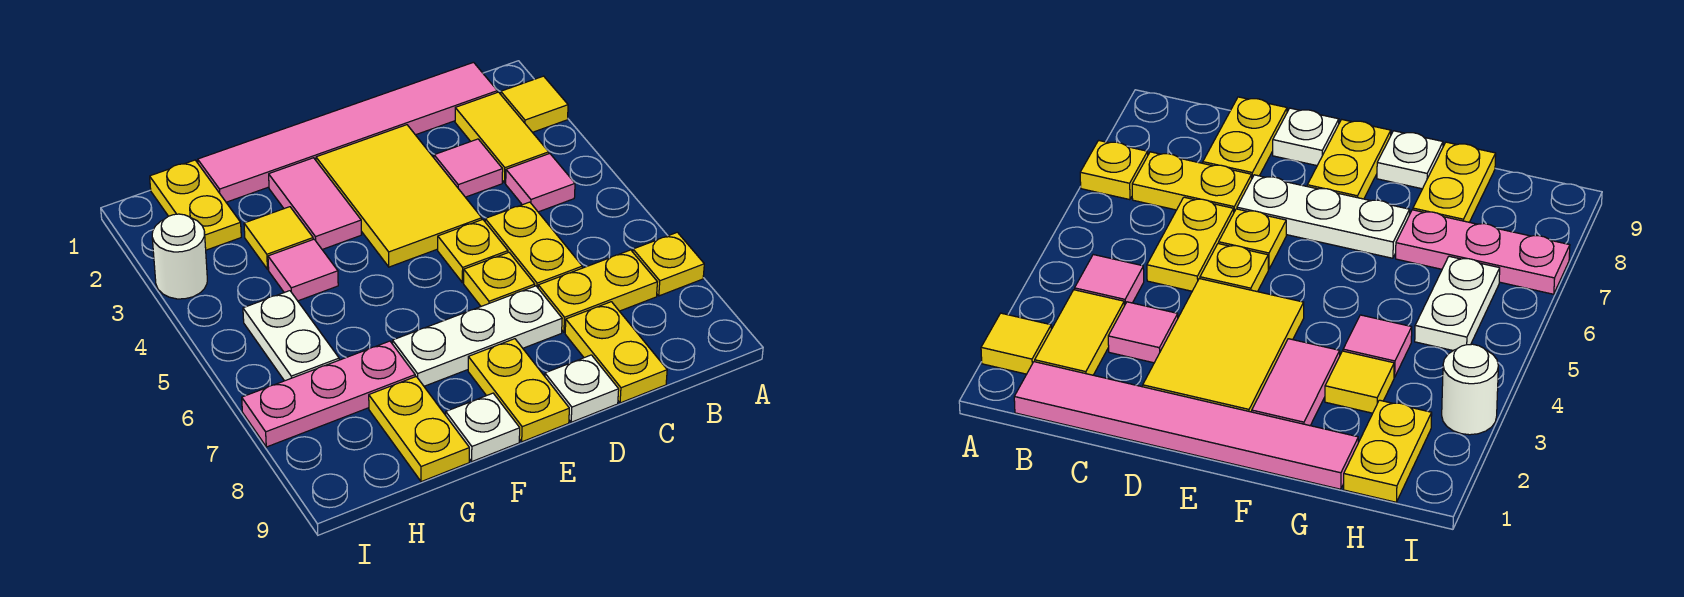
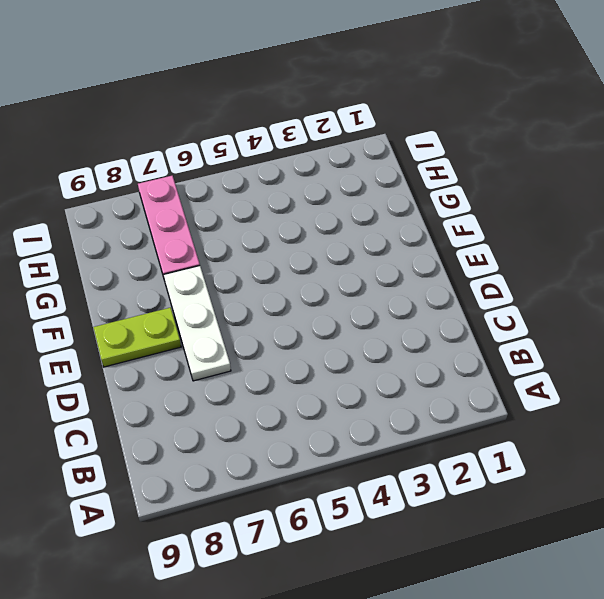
lime plate E8:E9 level 1 -> yellow plate E8:E9 level 1
none -> yellow tile A2 level 1
none -> yellow plate A7 level 1
none -> pink tile B1:G1 level 1

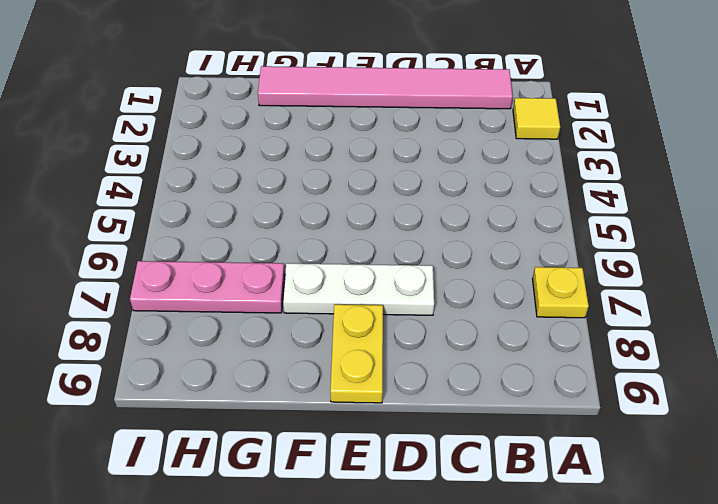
none -> yellow tile B2:B3 level 1
none -> pink tile B4 level 1
none -> yellow plate B7:C7 level 1

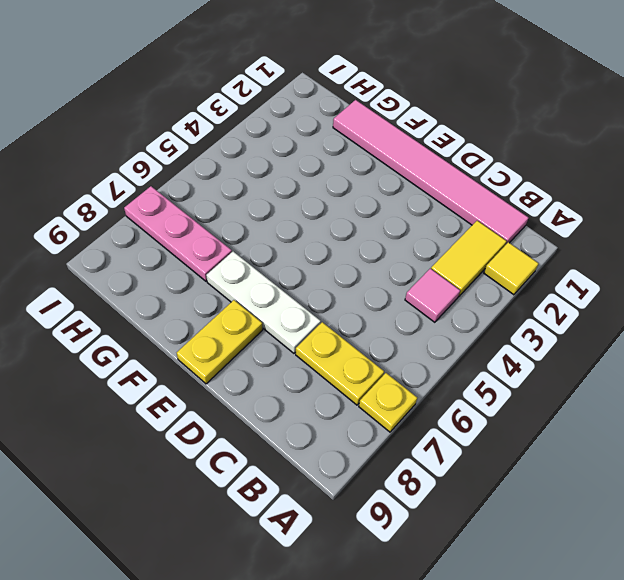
none -> pink tile C3 level 1
none -> yellow plate C5:C6 level 1
none -> yellow plate C8:C9 level 1

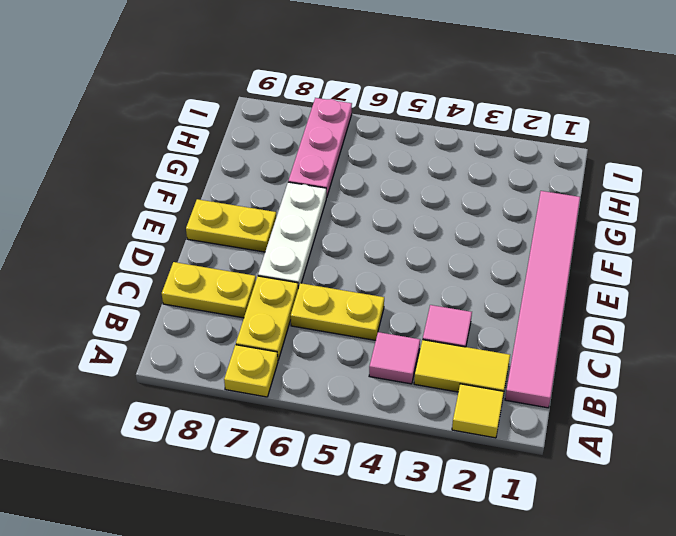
none -> yellow tile D2:E4 level 1
none -> yellow plate D5 level 1
none -> yellow plate D6 level 1

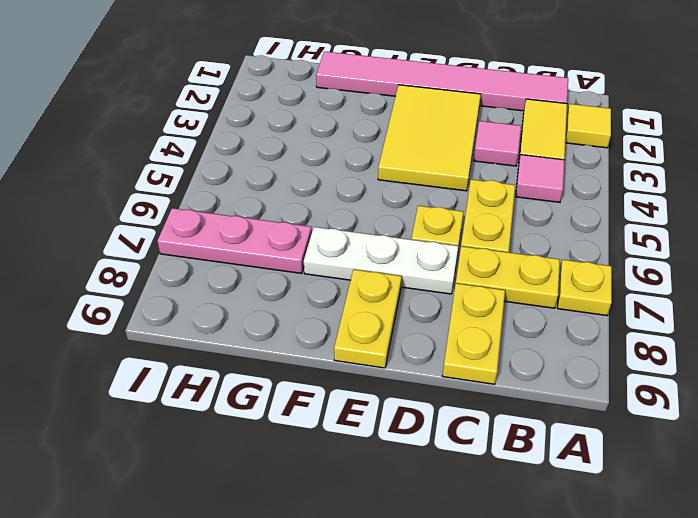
none -> yellow plate D5 level 1
none -> white plate D9 level 1
none -> pink tile F2:F3 level 1

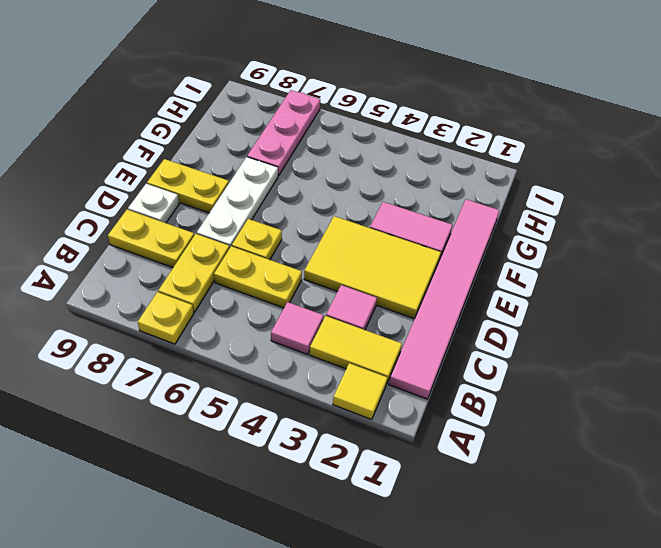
none -> yellow plate D5 level 1
none -> white plate F9 level 1
none -> yellow tile G3 level 1

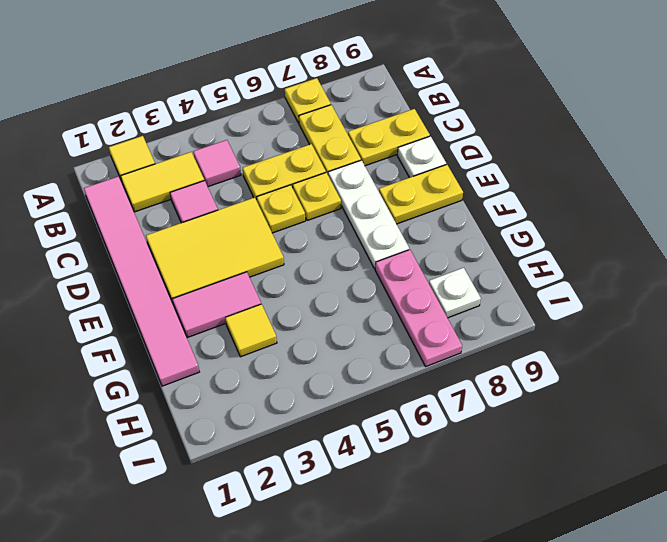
white plate H8 level 1 -> white plate F9 level 1
none -> pink tile G4 level 1
none -> yellow plate G8:G9 level 1
none -> yellow plate H1:H2 level 1

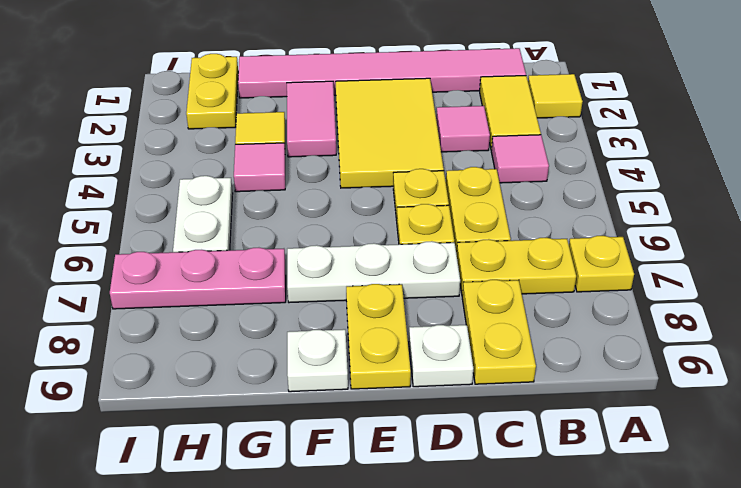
none -> yellow plate G8:G9 level 1
none -> white round brick I3 level 1

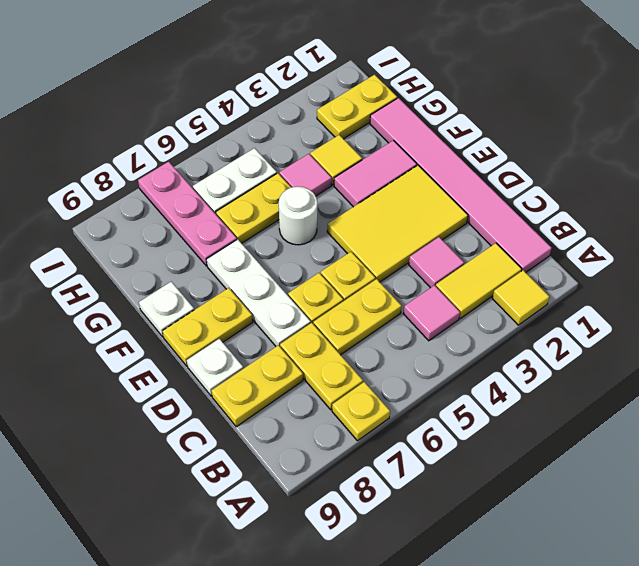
white round brick F5 level 1 -> white round brick I3 level 1
yellow plate G5:G6 level 1 -> yellow plate G8:G9 level 1

